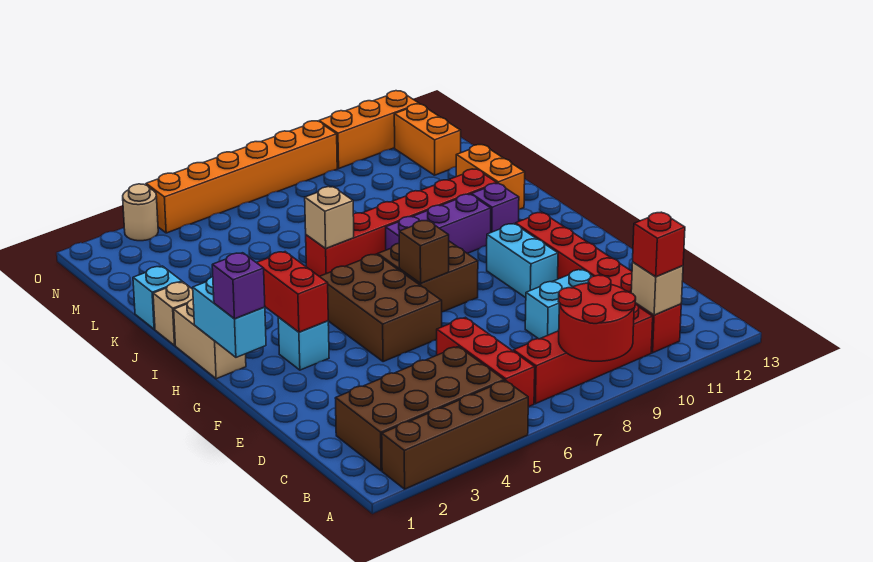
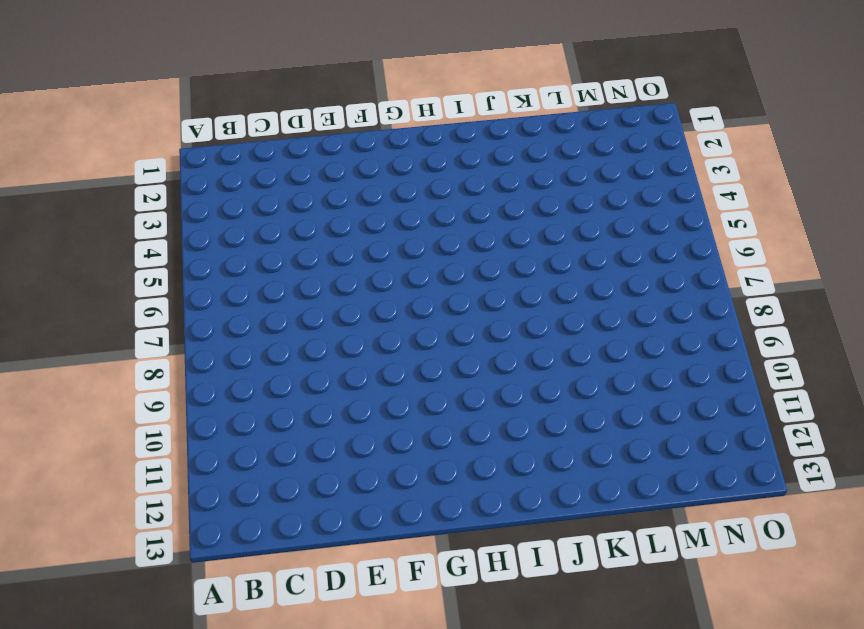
none -> brown brick A2:A5 level 1
none -> brown brick B2:C5 level 1
none -> red brick B6:D6 level 1

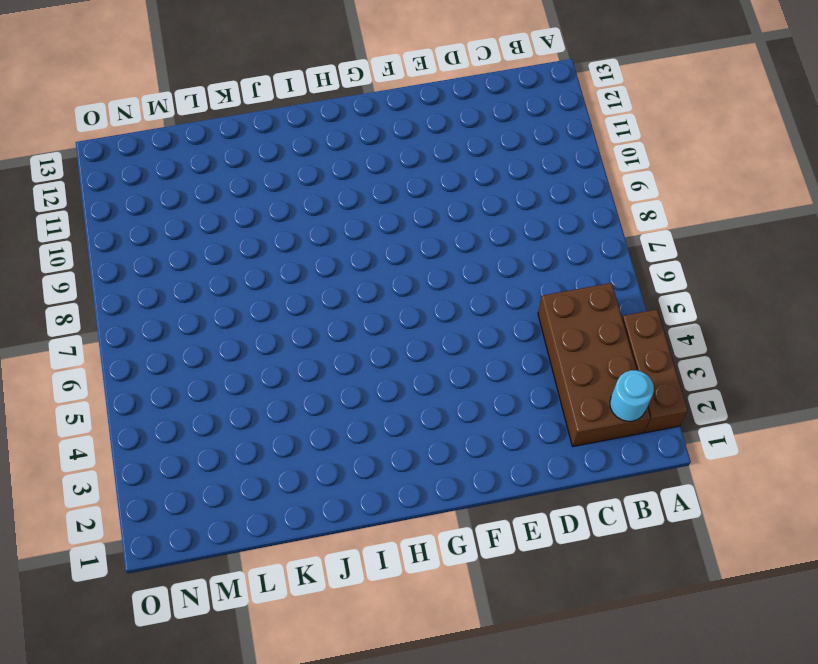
brown brick A2:A4 level 1 -> brown brick A2:A5 level 1
cyan round brick B2 level 2 -> none
none -> red brick B6:D6 level 1
none -> red brick B7:B10 level 1
none -> red brick B11:G11 level 1

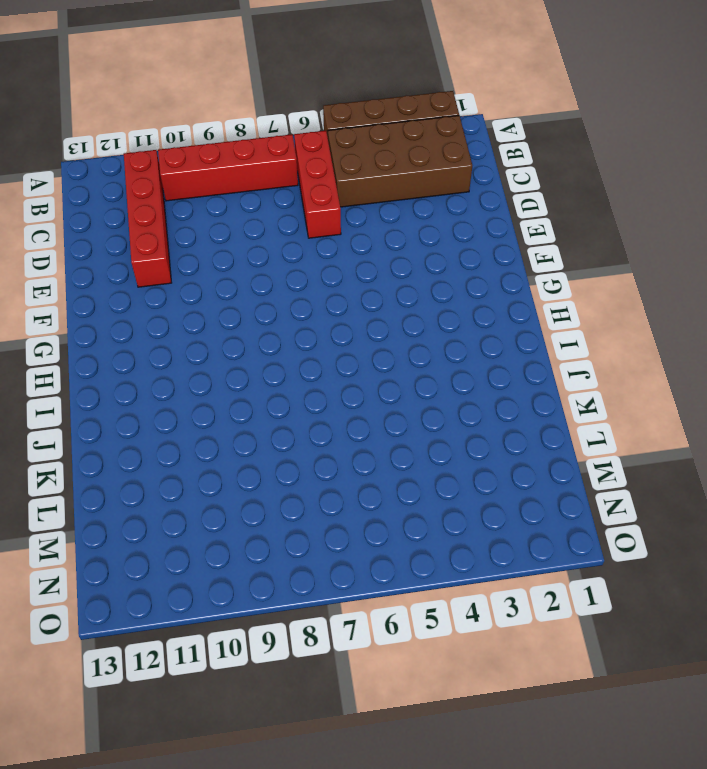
red brick B11:E11 level 1 -> red brick B11:G11 level 1
none -> cyan brick D9:D10 level 1
none -> brown brick F5:H6 level 1
none -> cyan brick F10:G10 level 1

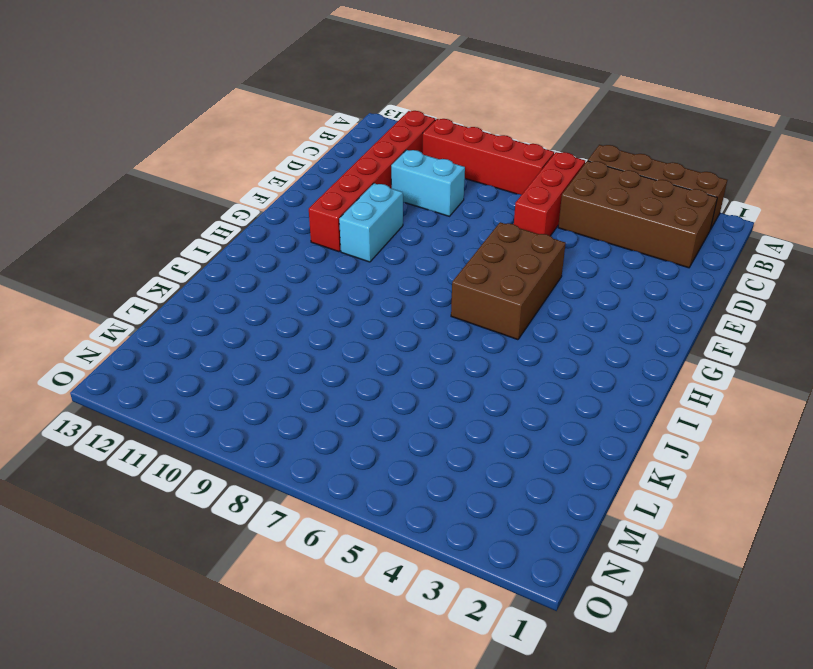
none -> cyan brick G3 level 1
none -> brown brick G7:H8 level 1
none -> tan brick H1:I1 level 1

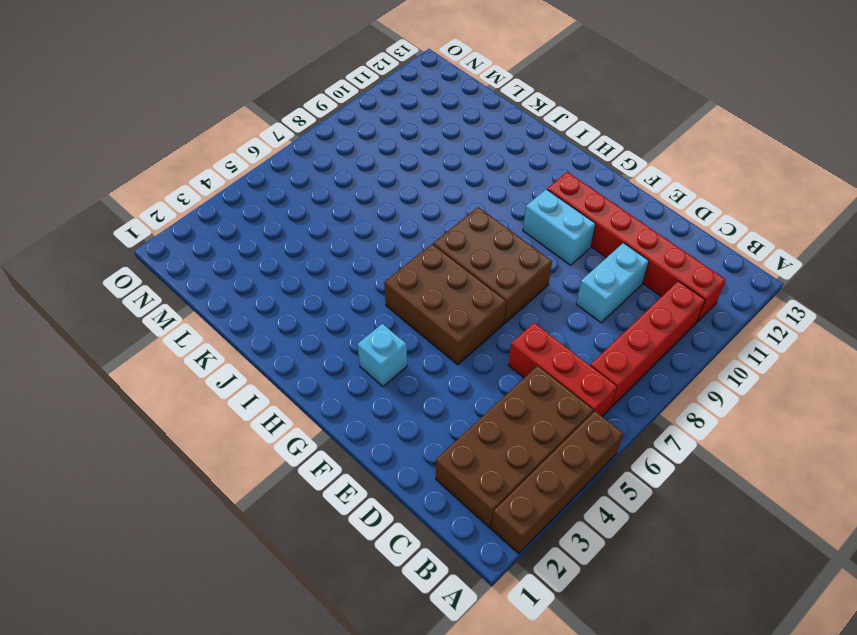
brown brick F7:H8 level 1 -> brown brick G7:H8 level 1
none -> tan brick H1:I1 level 1
none -> purple brick I8:I10 level 1
none -> purple brick I11 level 1

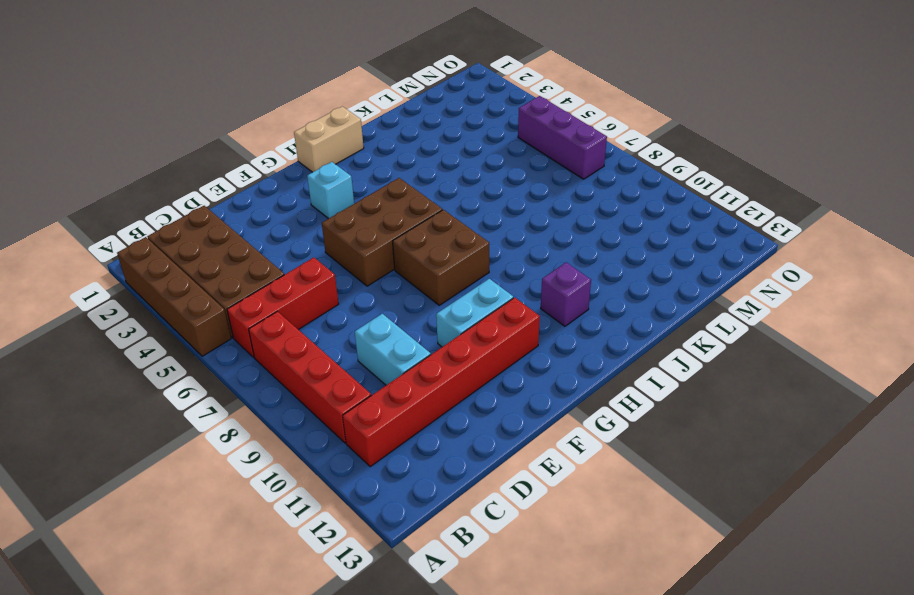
purple brick N5:N7 level 1 -> purple brick I8:I10 level 1
none -> tan brick J1 level 1
none -> red brick J6:J11 level 1
none -> orange brick J12:K12 level 1

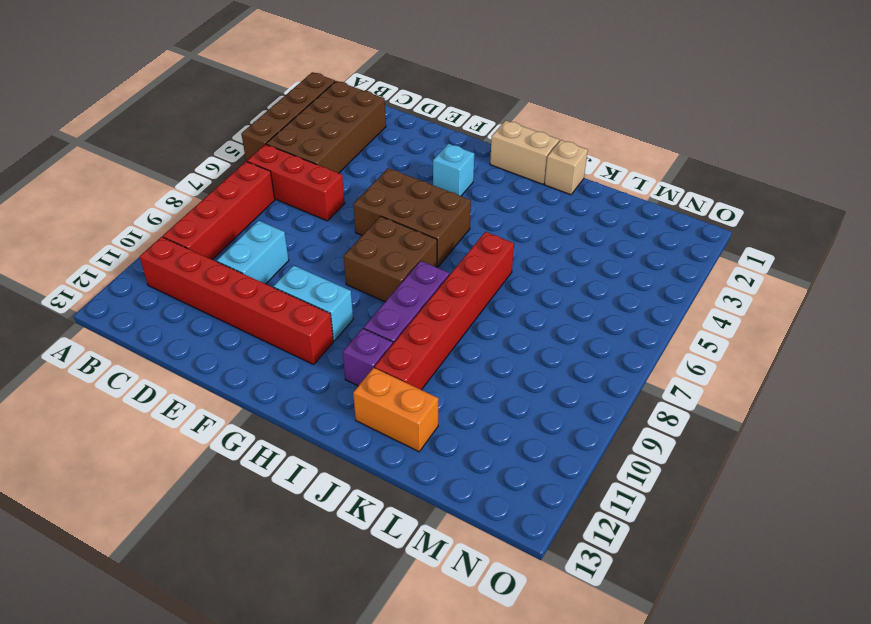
none -> cyan brick K1 level 1
none -> orange brick M12:N12 level 1
none -> tan round brick O3 level 1

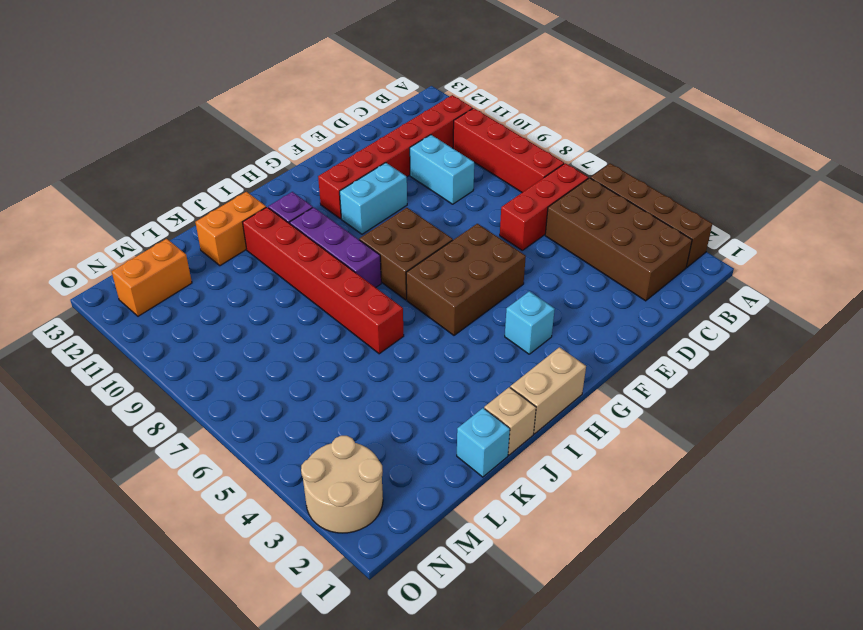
tan round brick N2:O3 level 1 -> tan round brick O3 level 1
none -> orange brick O4:O9 level 1
none -> orange brick O10:O12 level 1
none -> red round brick A8:B9 level 2

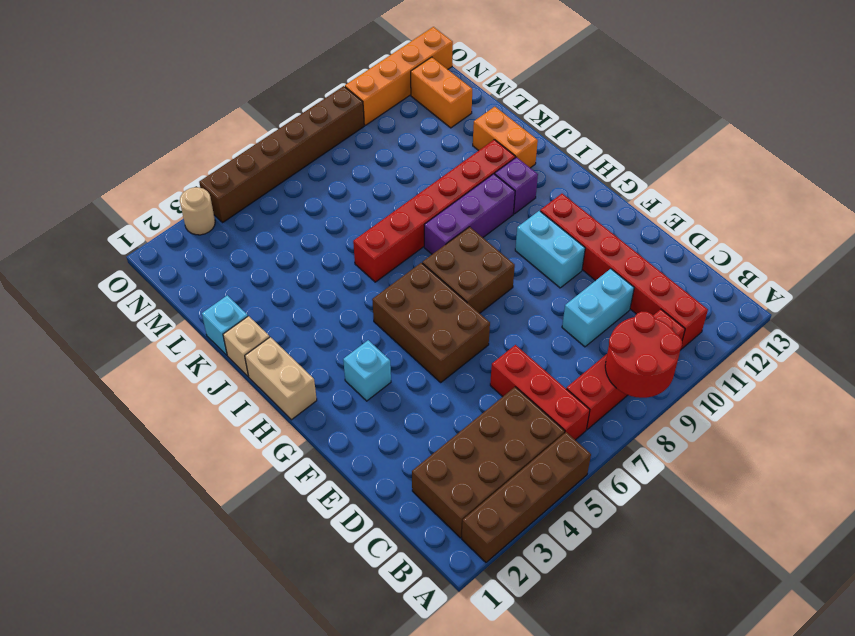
brown brick O4:O9 level 1 -> orange brick O4:O9 level 1
orange brick O10:O13 level 1 -> orange brick O10:O12 level 1
none -> tan brick B11 level 2
none -> cyan brick G1:H1 level 2
none -> red brick G3:H3 level 2

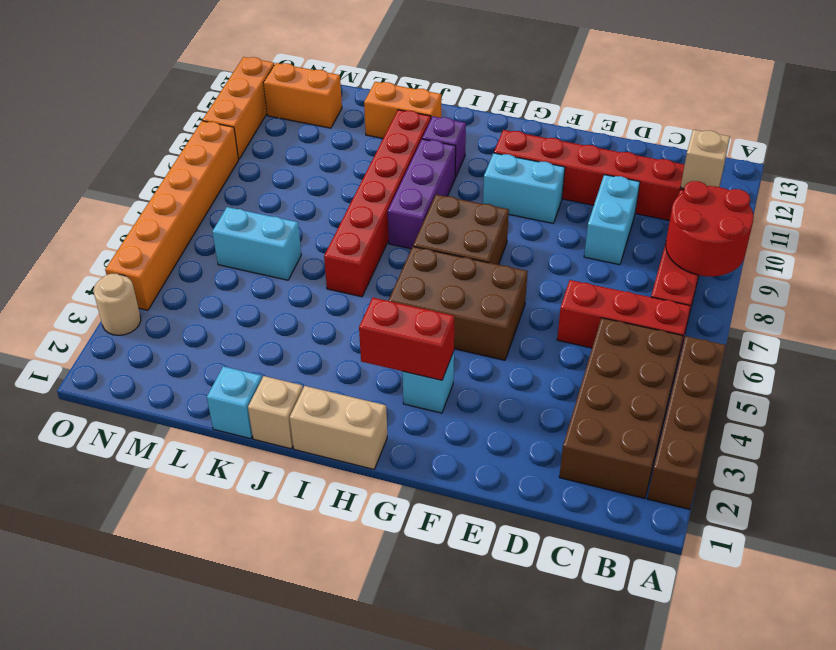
cyan brick L6:M6 level 1 -> cyan brick G1:H1 level 2
none -> brown brick G7 level 2
none -> tan brick J6 level 2
none -> red brick B11 level 3

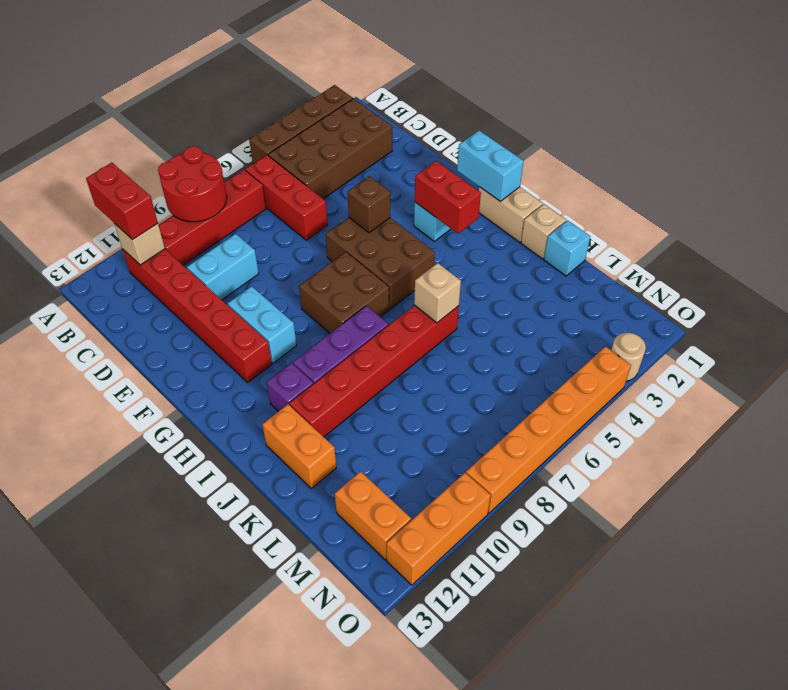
red brick A11:B11 level 3 -> red brick B11 level 3
brown brick F5 level 2 -> brown brick G7 level 2
none -> purple brick G1 level 3

